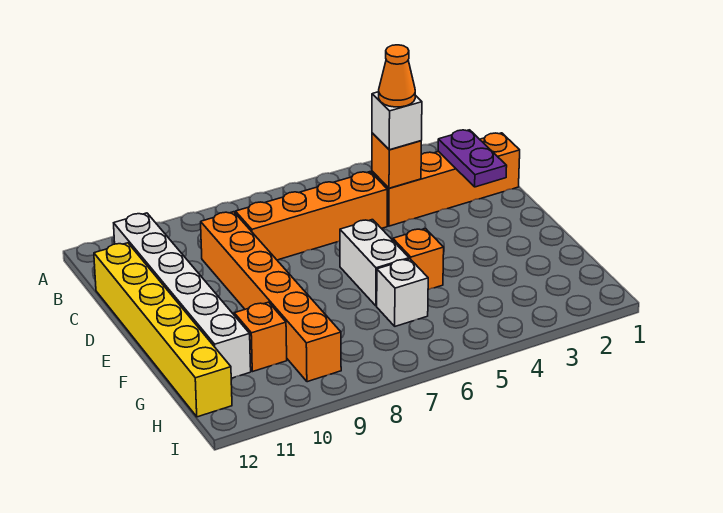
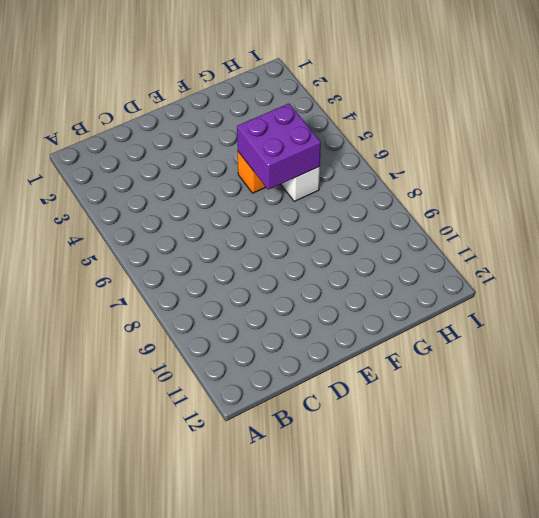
purple brick F5:G6 level 2 -> none
none -> white brick B11:G11 level 1
none -> orange brick C1:C4 level 1
none -> orange brick C5:C8 level 1

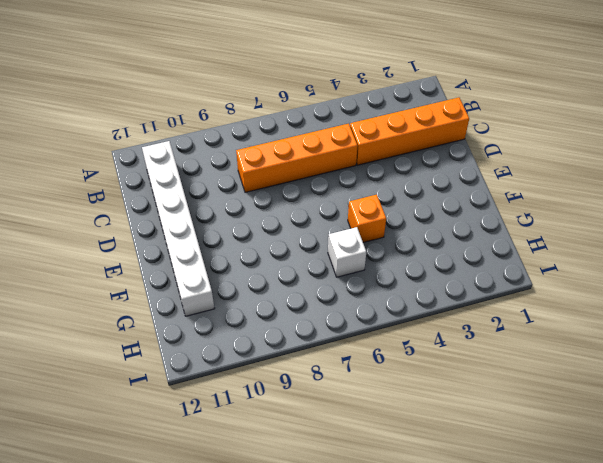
none -> orange brick C9:H9 level 1
none -> yellow brick C12:H12 level 1
none -> white brick E6:F6 level 1

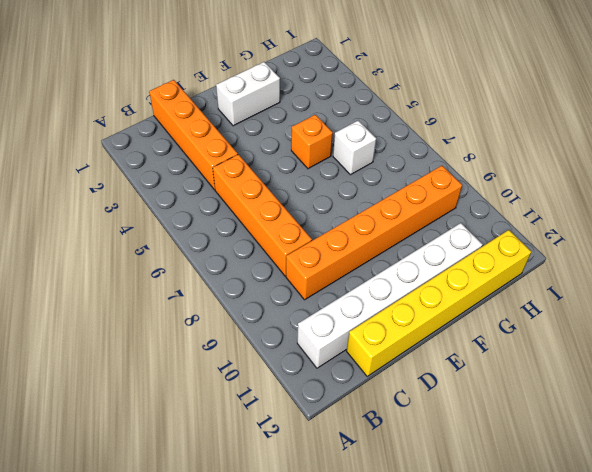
white brick E2:F2 level 1 -> white brick E6:F6 level 1
none -> orange brick G10 level 1
none -> purple plate C2:D2 level 2
none -> orange brick C4 level 2

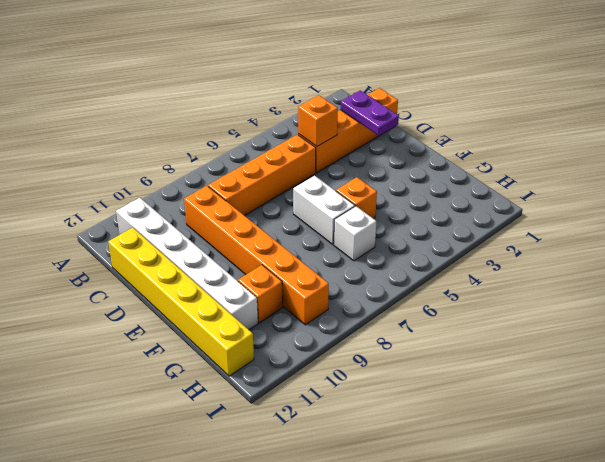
none -> white brick C4 level 3
none -> orange cone C4 level 4

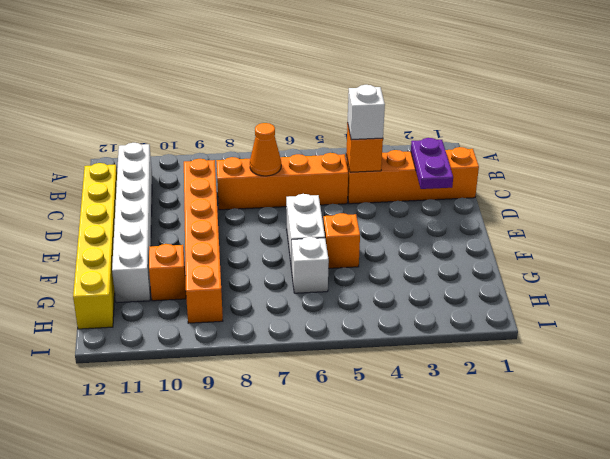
orange cone C7 level 2 -> orange cone C4 level 4

